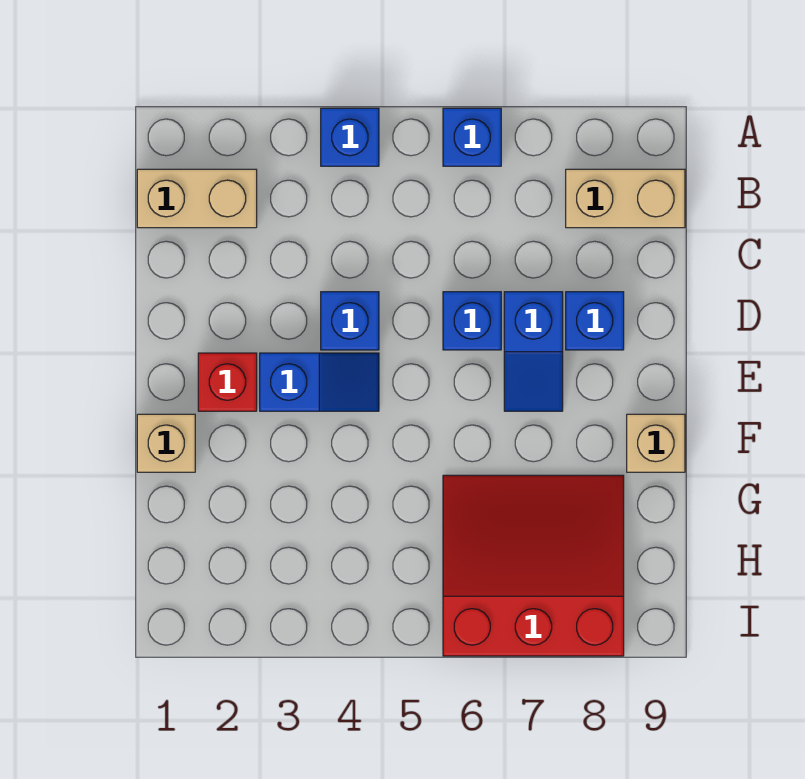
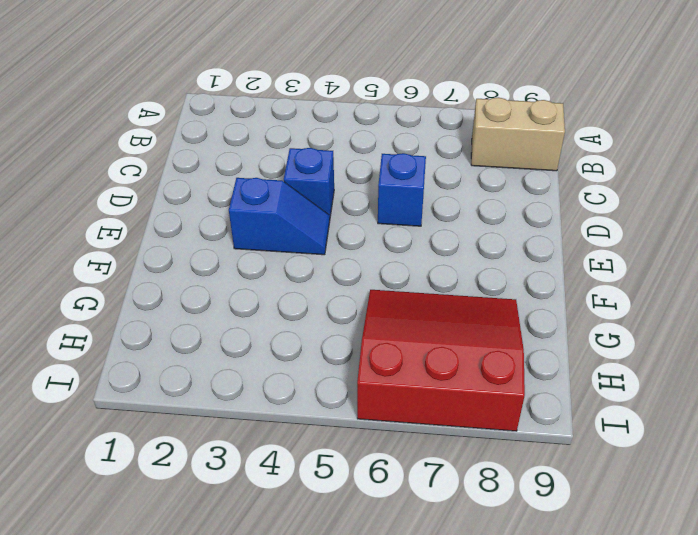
none -> blue brick A4 level 1
none -> blue brick A6 level 1
none -> tan brick B1:B2 level 1

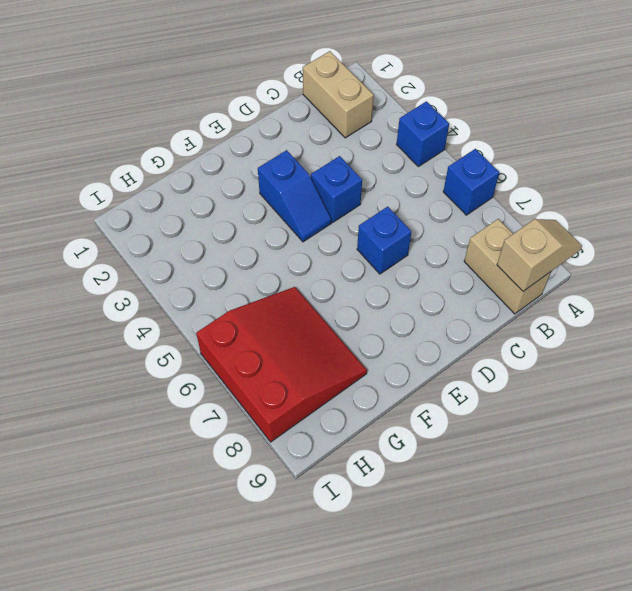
tan slope A9:B9 level 2 top B -> none
none -> blue slope D7:E7 level 1 top D
none -> blue brick D8 level 1
none -> red brick E2 level 1

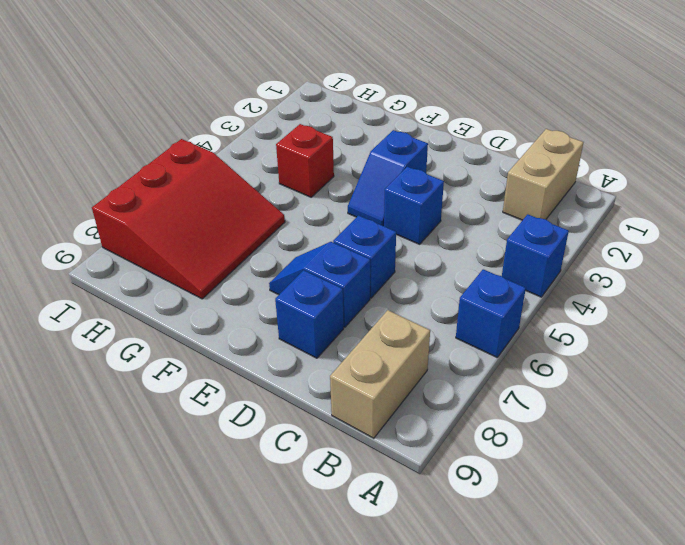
red brick G4 level 1 -> red brick E2 level 1
none -> tan brick F1 level 1
none -> tan brick F9 level 1

